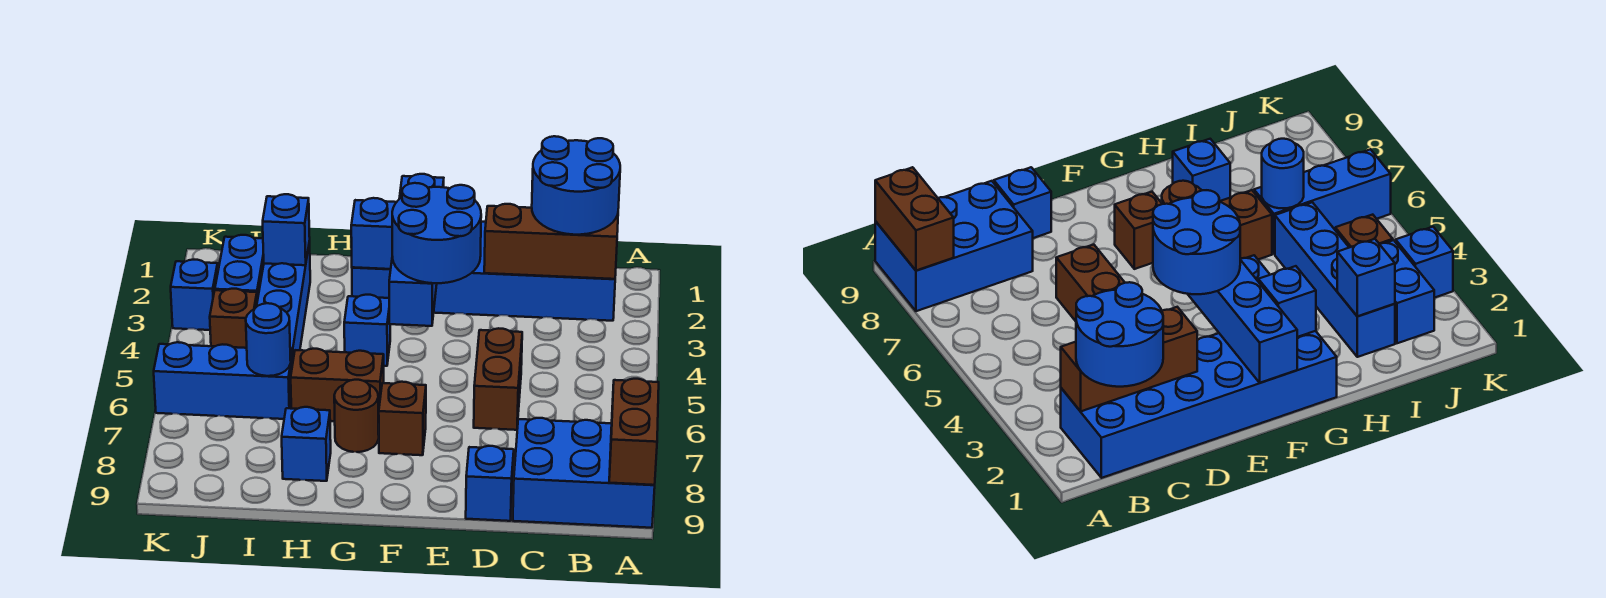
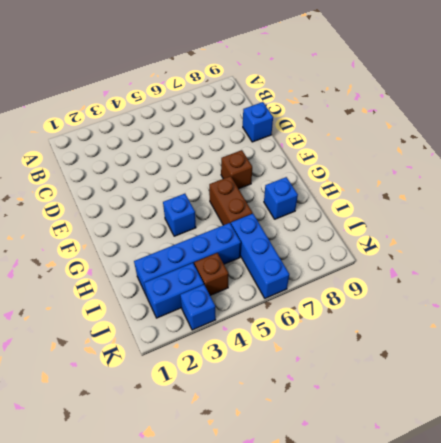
none -> blue brick A8:C9 level 1
none -> blue brick B1:G2 level 1
none -> brown brick D5:D6 level 1

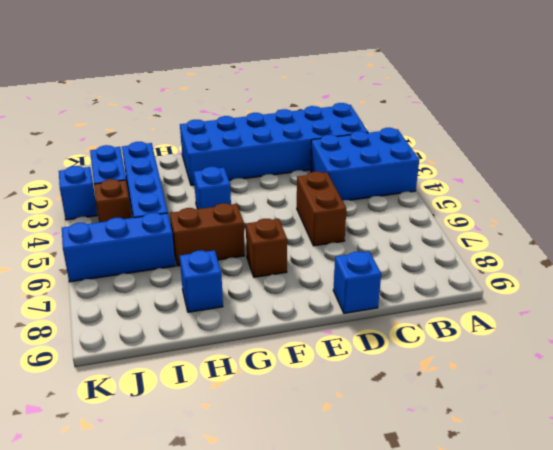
blue brick A3:C4 level 1 -> blue brick A8:C9 level 1
none -> brown round brick G7 level 1
none -> brown brick A8:A9 level 2
none -> brown brick B2:D2 level 2

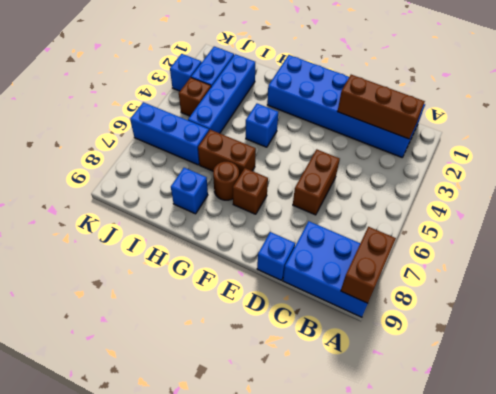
none -> blue brick F1:F4 level 2
none -> blue brick G2 level 2
none -> blue brick I2 level 2

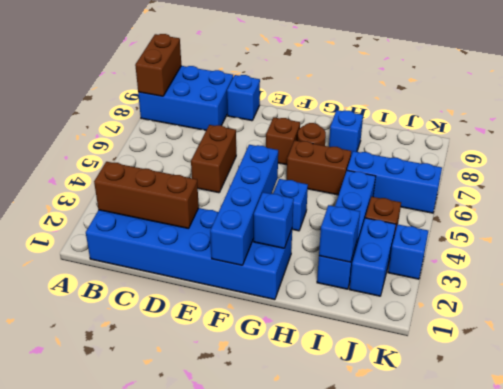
none -> blue round brick I6 level 2
none -> blue round brick B1:C2 level 3
none -> blue round brick E3:F4 level 3

